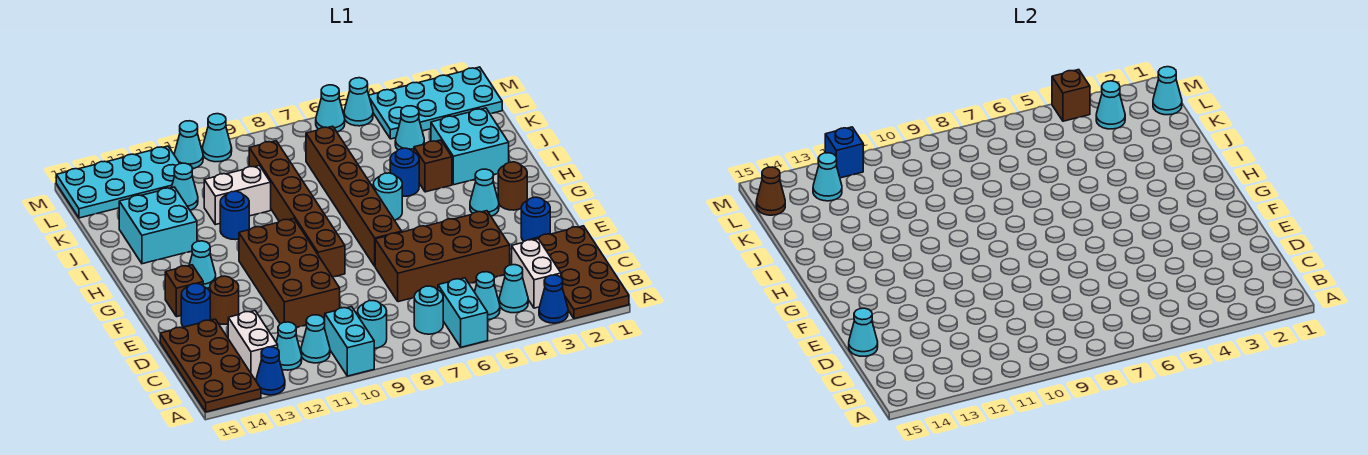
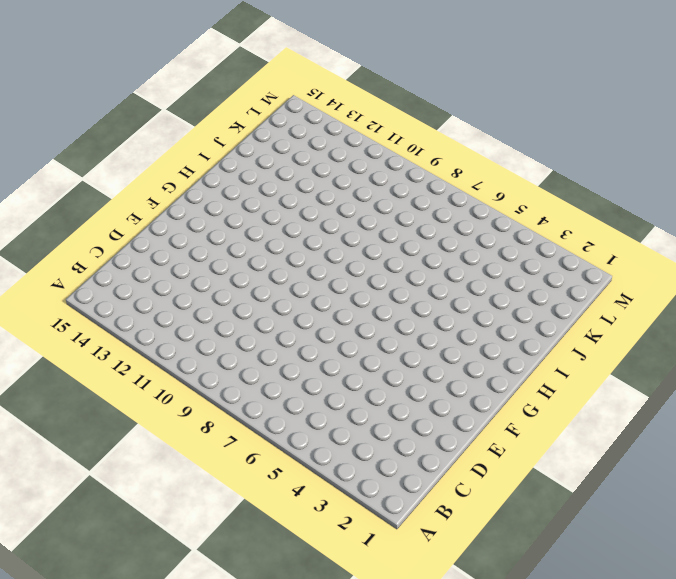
none -> brown plate A1:D2 level 1
none -> blue cone A3 level 1
none -> cyan brick A6:B6 level 1
none -> cyan brick A10:B10 level 1

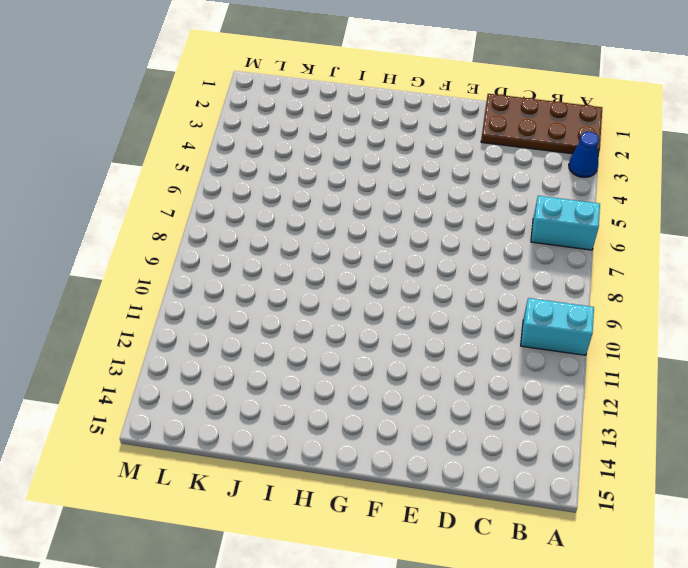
none -> blue cone A13 level 1
none -> brown plate A14:D15 level 1
none -> white brick B3:C3 level 1
none -> cyan cone B4 level 1

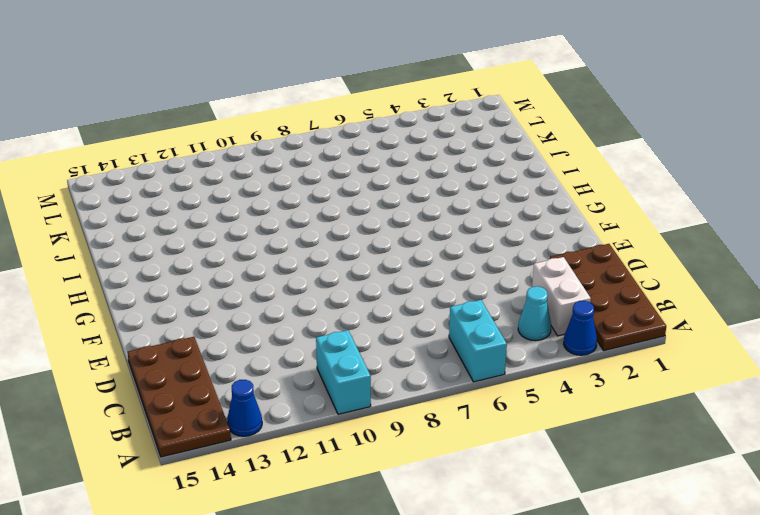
none -> cyan cone B5 level 1
none -> cyan round brick B7 level 1
none -> cyan round brick B9 level 1
none -> cyan cone B11 level 1

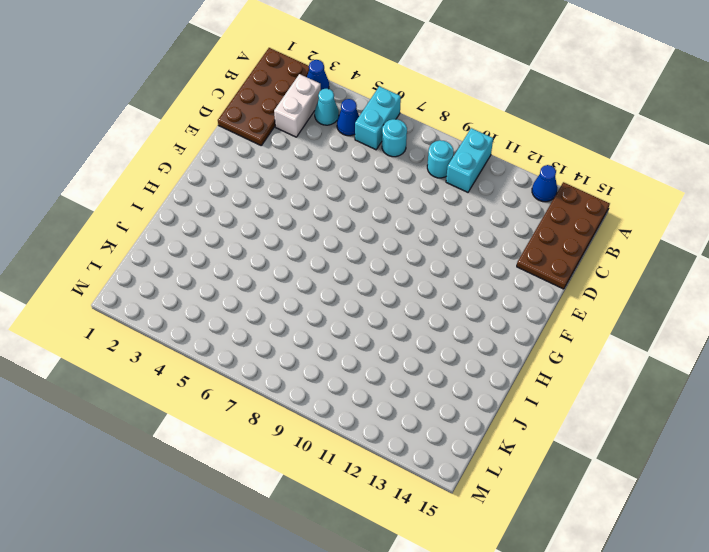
blue cone B5 level 1 -> cyan cone B5 level 1
none -> cyan cone B11 level 1
none -> cyan cone B12 level 1
none -> white brick B13:C13 level 1
none -> brown brick D4:E7 level 1

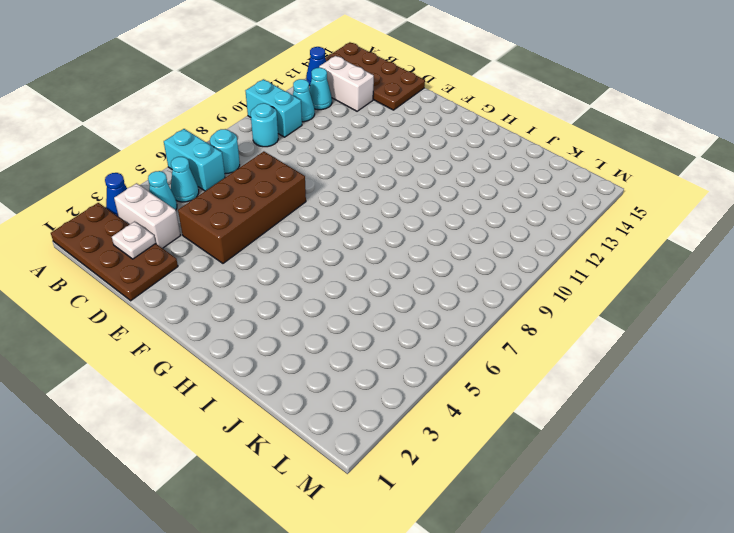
white plate C2 level 2 -> none
none -> brown brick D10:G11 level 1
none -> blue round brick E2 level 1
none -> brown round brick E13 level 1
none -> blue round brick E14 level 1

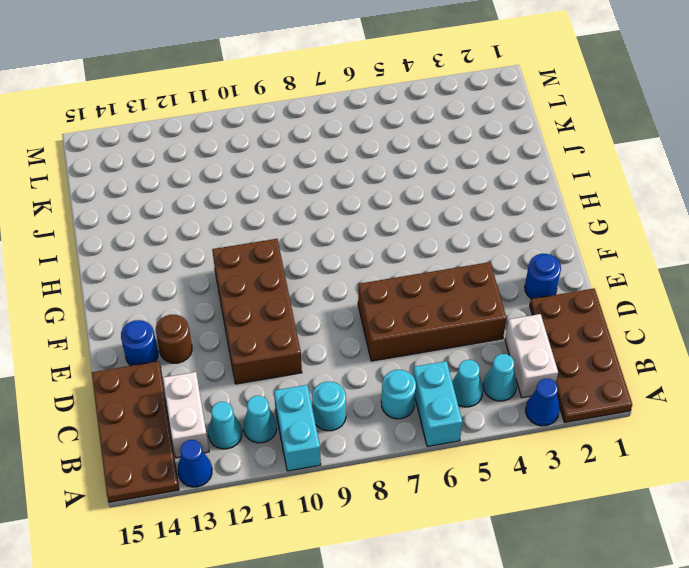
none -> brown brick F7:K7 level 1
none -> brown brick F9:K9 level 1
none -> brown brick F14 level 1
none -> brown round brick G2 level 1

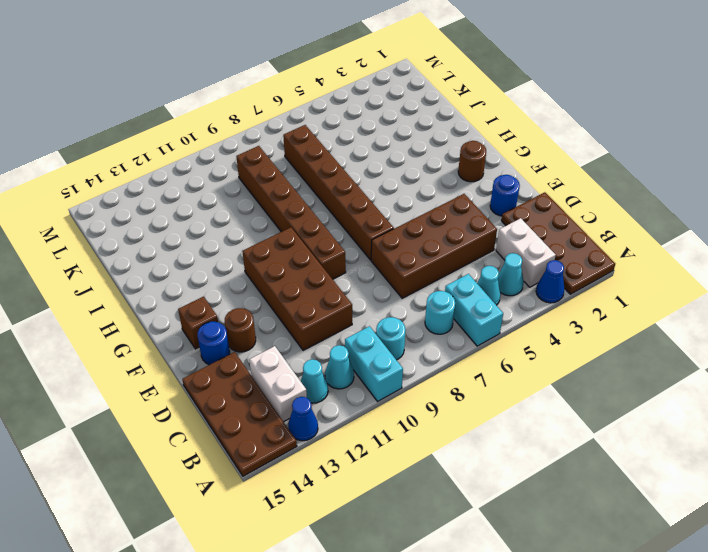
none -> cyan cone G3 level 1
none -> cyan cone G13 level 1
none -> cyan round brick H6 level 1
none -> cyan brick I2:J3 level 1

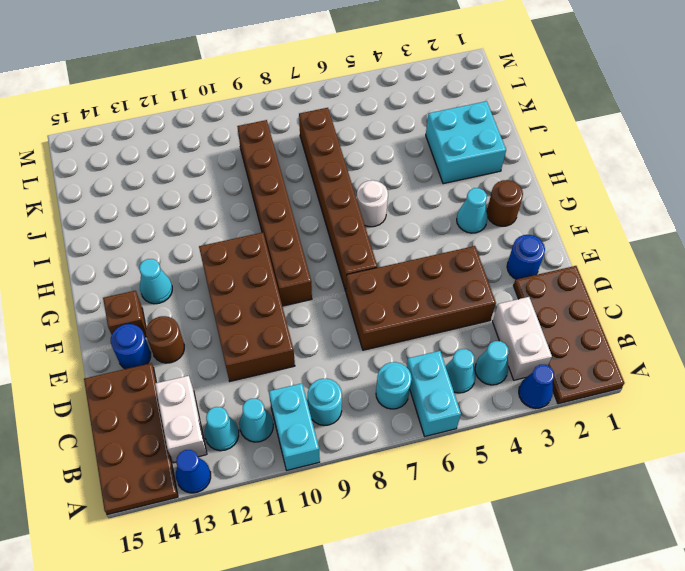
white round brick H6 level 1 -> cyan round brick H6 level 1
none -> brown brick I4 level 1
none -> blue round brick I5 level 1
none -> blue round brick I11 level 1
none -> cyan brick I13:J14 level 1

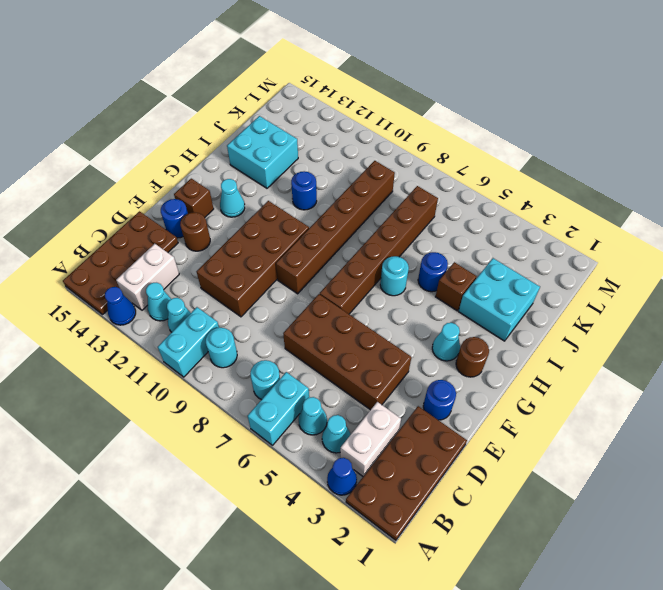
none -> white brick J10:J11 level 1
none -> cyan cone K4 level 1
none -> cyan cone K12 level 1
none -> cyan plate L1:M4 level 1

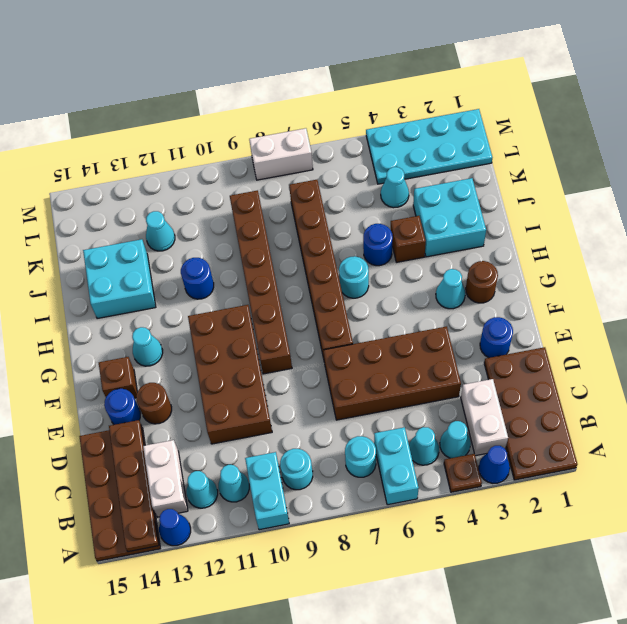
brown plate A4 level 1 -> none
brown plate A14:D14 level 2 -> none
white brick M7:M8 level 1 -> white brick J10:J11 level 1
none -> cyan plate L12:M15 level 1
none -> cyan cone M5 level 1
none -> cyan cone M6 level 1
none -> cyan cone M10 level 1

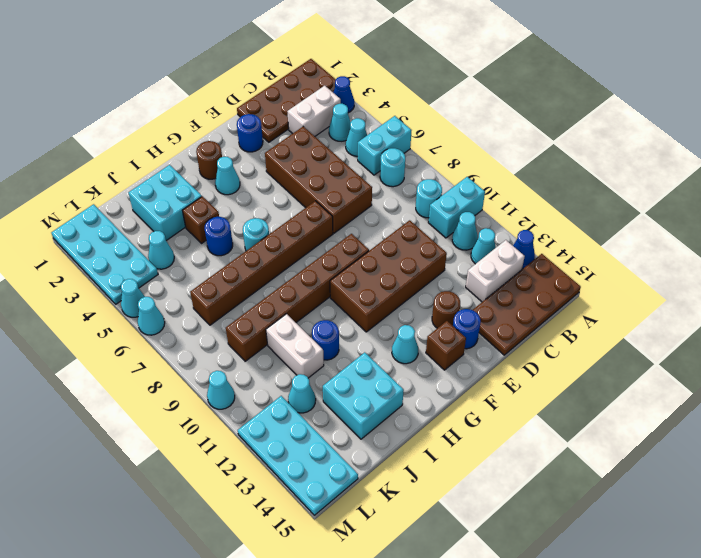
none -> cyan cone M11 level 1
none -> cyan cone D15 level 2
none -> cyan cone L1 level 2
none -> cyan cone L3 level 2

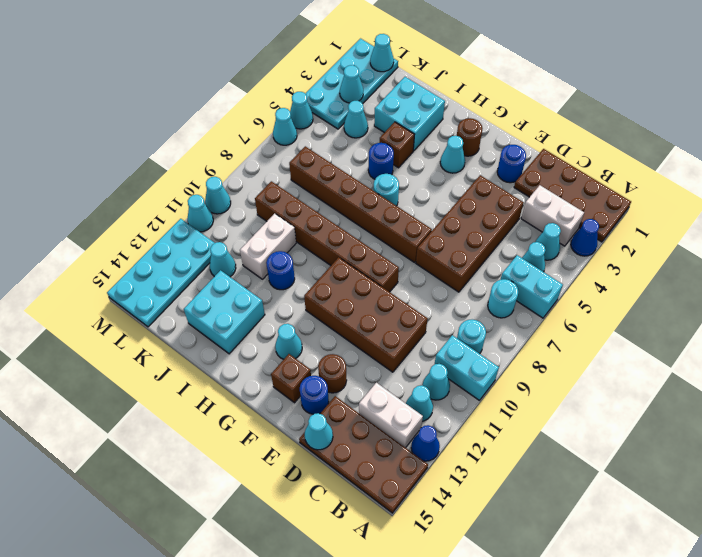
none -> cyan cone L13 level 2
none -> brown cone L15 level 2
none -> brown brick M4 level 2
none -> blue brick M12 level 2

